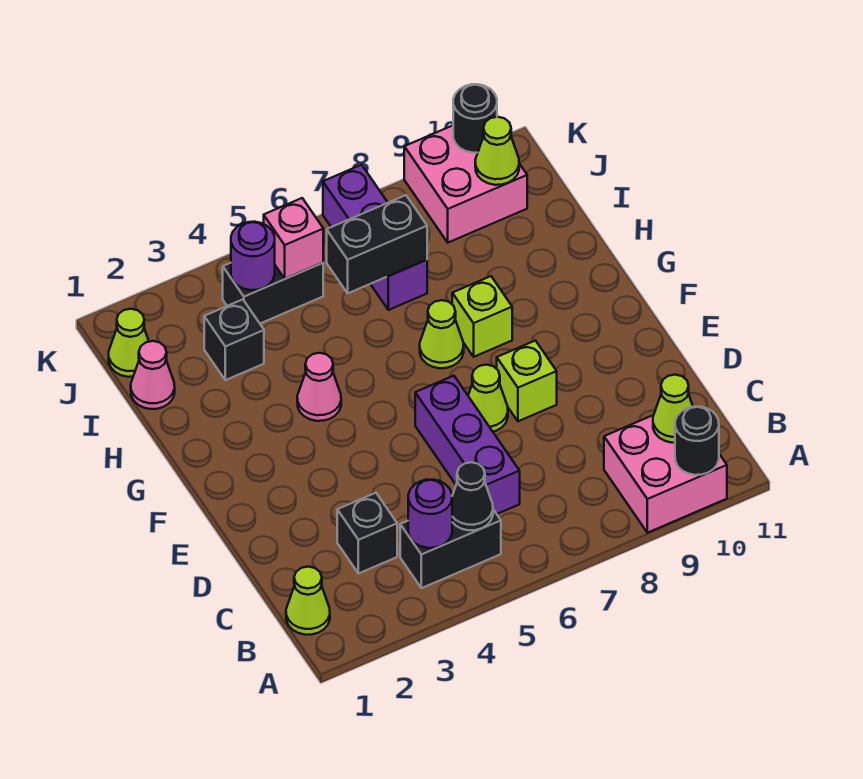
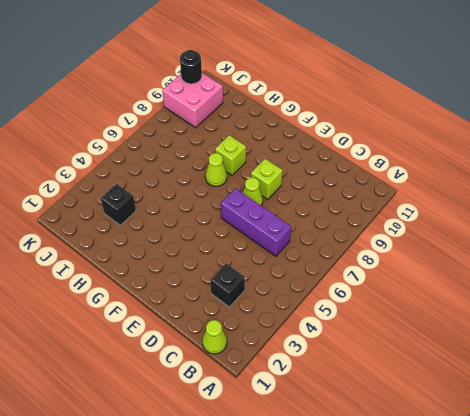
none -> pink brick A9:B10 level 1
none -> black brick B4:B5 level 1
none -> pink cone G4 level 1

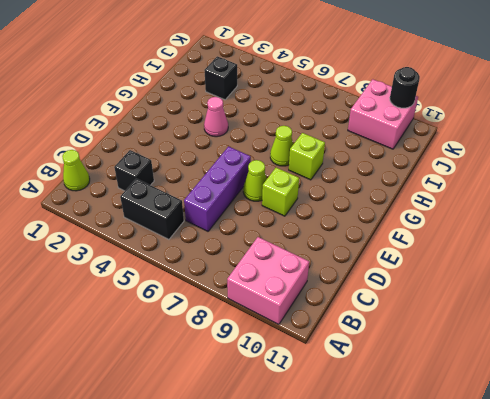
none -> pink cone I1 level 1
none -> purple brick I7:K7 level 1
none -> lime cone J1 level 1

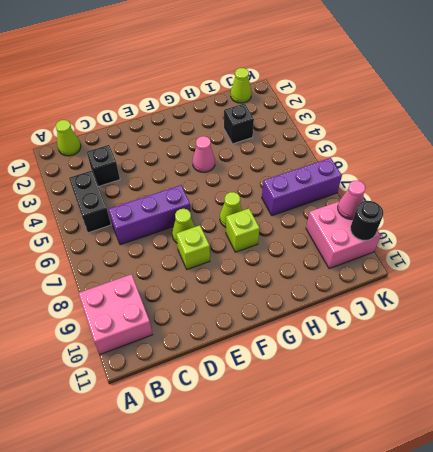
pink cone K9 level 2 -> pink cone I1 level 1
none -> black brick J4:J5 level 1
none -> black round brick A10 level 2
none -> purple round brick B4 level 2

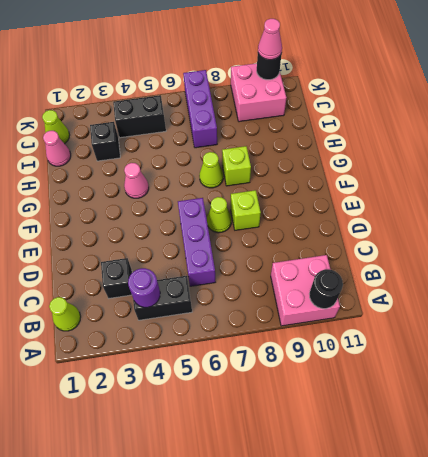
pink cone K10 level 3 -> none
none -> black cone B5 level 2
none -> lime cone B10 level 2
none -> black brick I6:I7 level 2

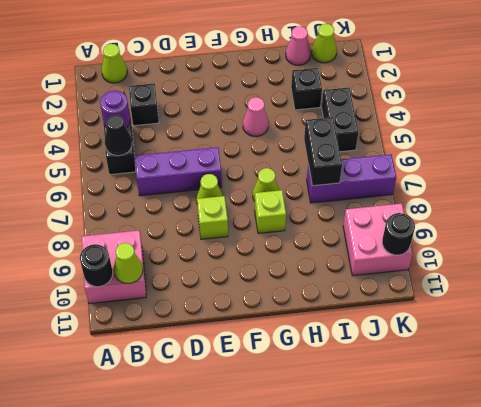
none -> purple round brick J4 level 2
none -> pink brick J5 level 2
none -> lime cone J10 level 2

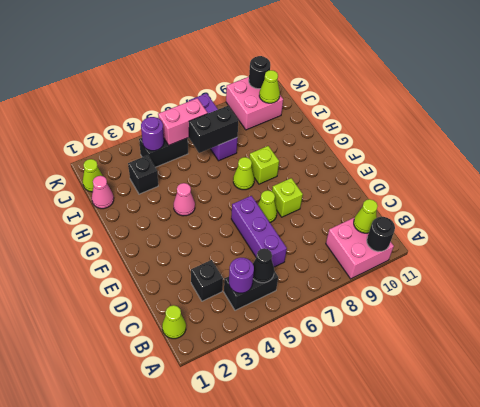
pink brick J5:J6 level 2 -> pink brick J5 level 2

